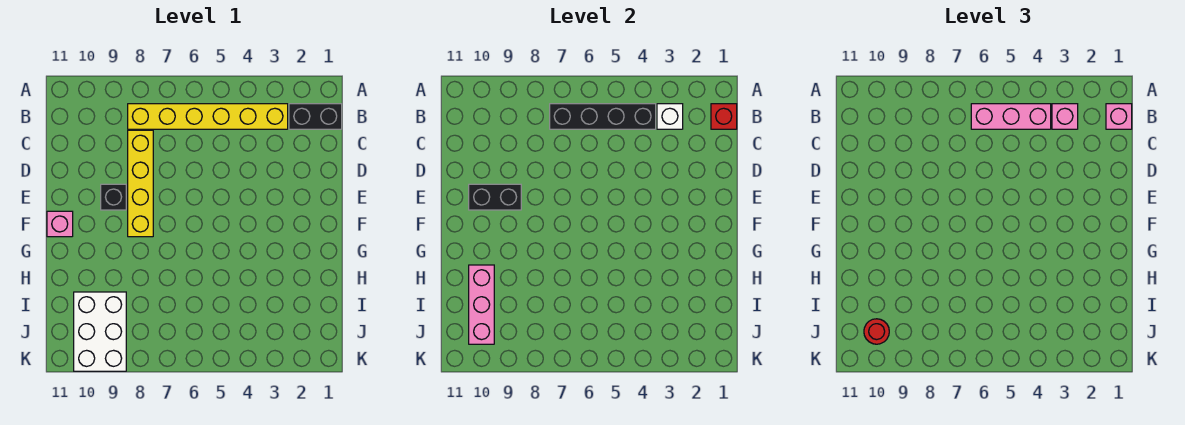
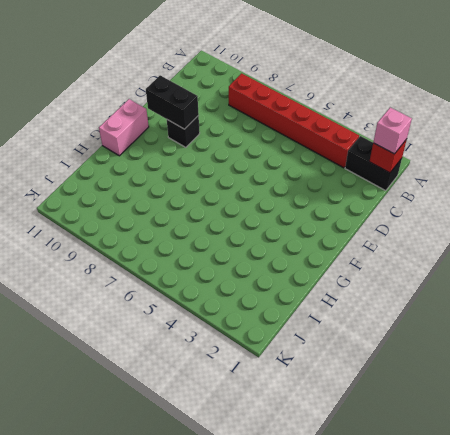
red brick B3:B8 level 1 -> yellow brick B3:B8 level 1
pink brick F11:G11 level 1 -> pink brick F11 level 1
none -> yellow brick C8:F8 level 1
none -> white brick I9:K10 level 1
none -> white brick B3 level 2

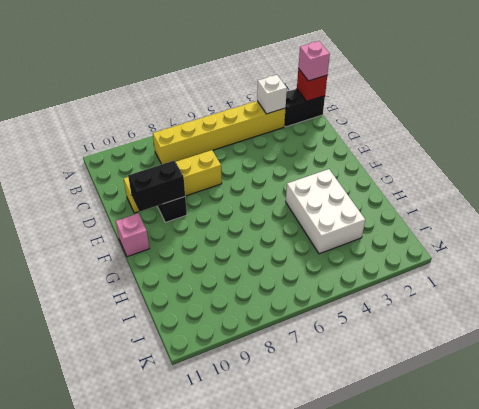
yellow brick D7:D10 level 1 -> yellow brick C8:F8 level 1
white brick G3:I4 level 1 -> white brick I9:K10 level 1
none -> black brick B4:B7 level 2
none -> pink brick H10:J10 level 2
none -> pink brick B3 level 3

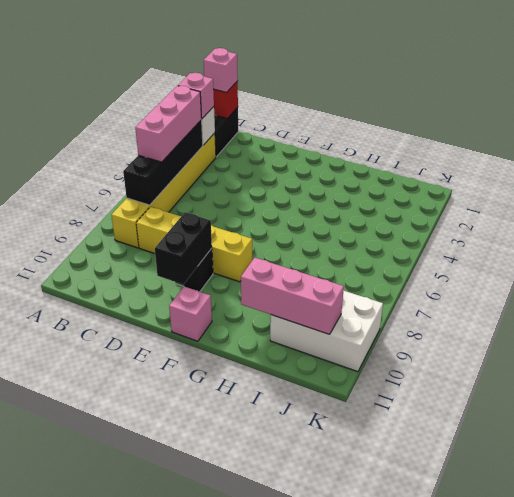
none -> red round brick J10 level 3

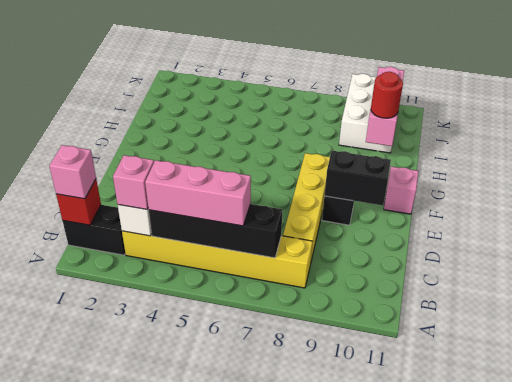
red round brick H10 level 3 -> red round brick J10 level 3

